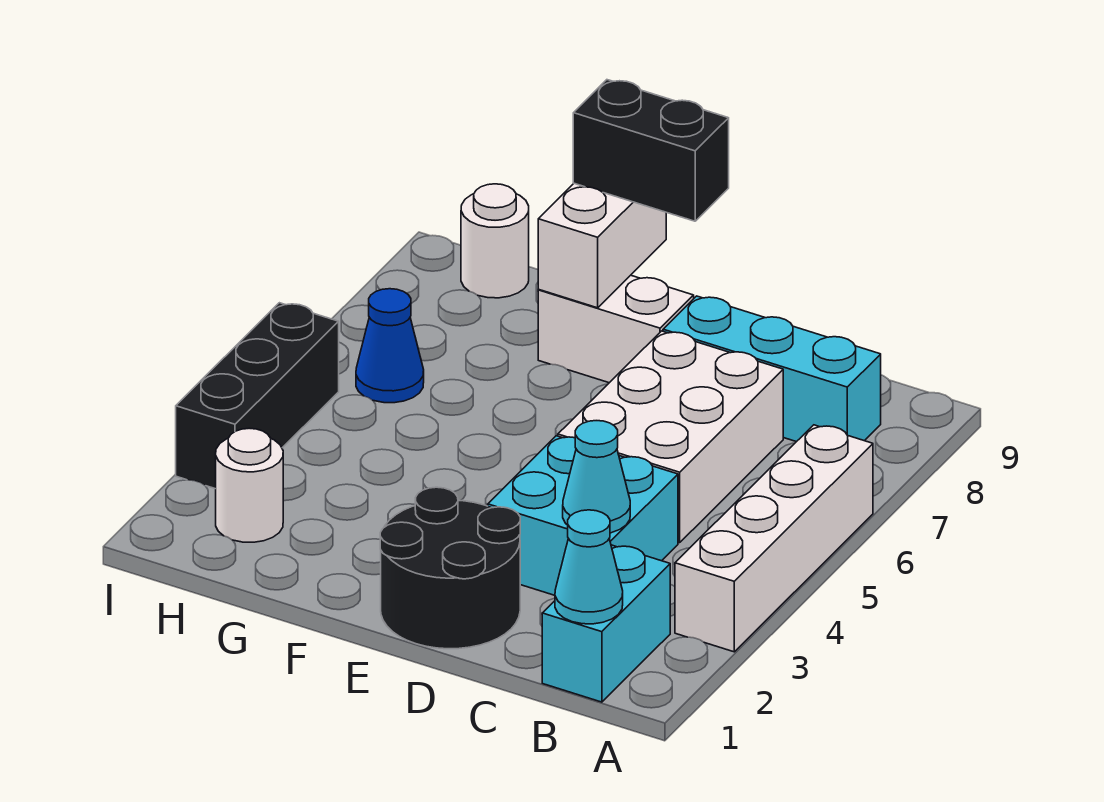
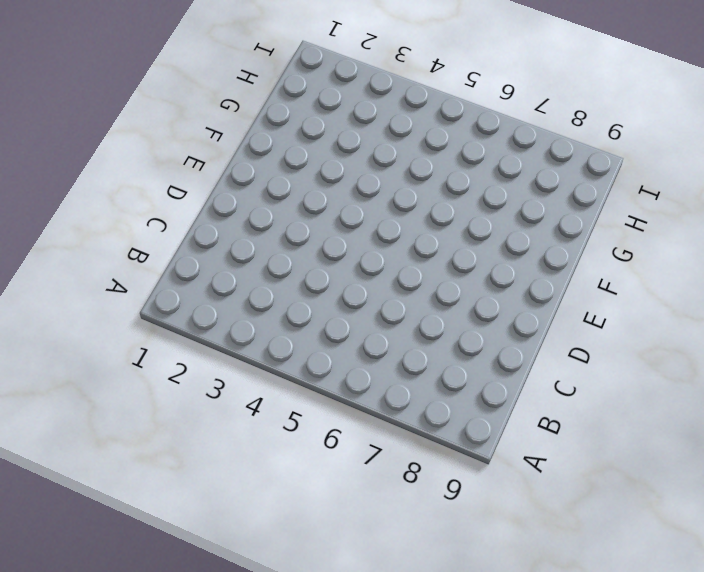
none -> white brick A3:A6 level 1
none -> cyan brick B1:B2 level 1
none -> cyan brick B8:D8 level 1

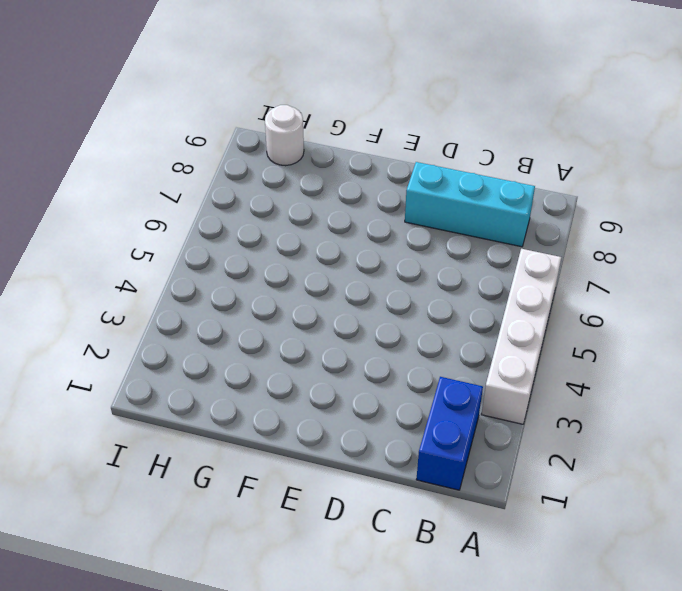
blue brick B1:B2 level 1 -> cyan brick B1:B2 level 1
none -> cyan brick C3:D4 level 1
none -> white brick C5:D7 level 1
none -> black round brick D1:E2 level 1

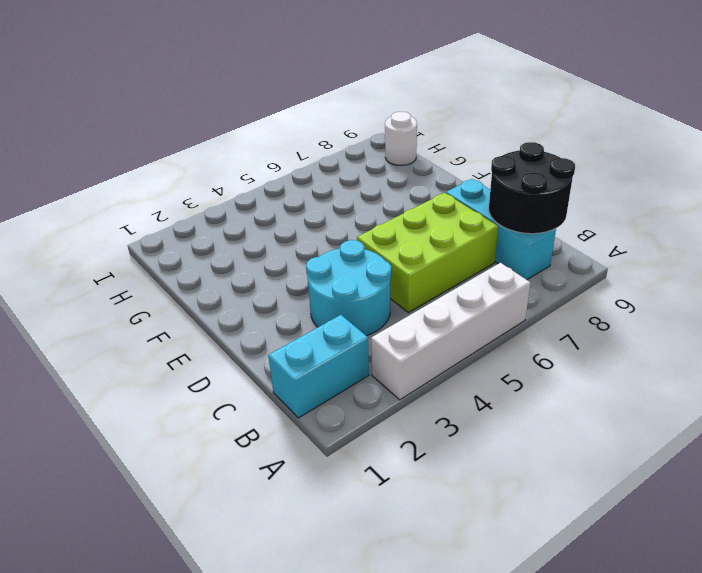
black round brick B8:C9 level 2 -> black round brick D1:E2 level 1
cyan round brick C3:D4 level 1 -> cyan brick C3:D4 level 1
lime brick C5:D7 level 1 -> white brick C5:D7 level 1
none -> white brick E8:F8 level 1
none -> white round brick H2 level 1
none -> blue cone H6 level 1

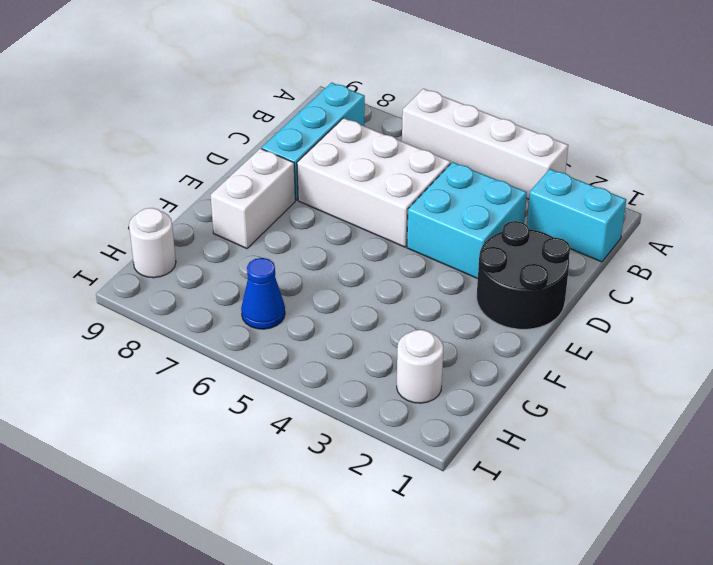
none -> black brick I3:I5 level 1
none -> cyan cone B1 level 2
none -> cyan cone C3 level 2

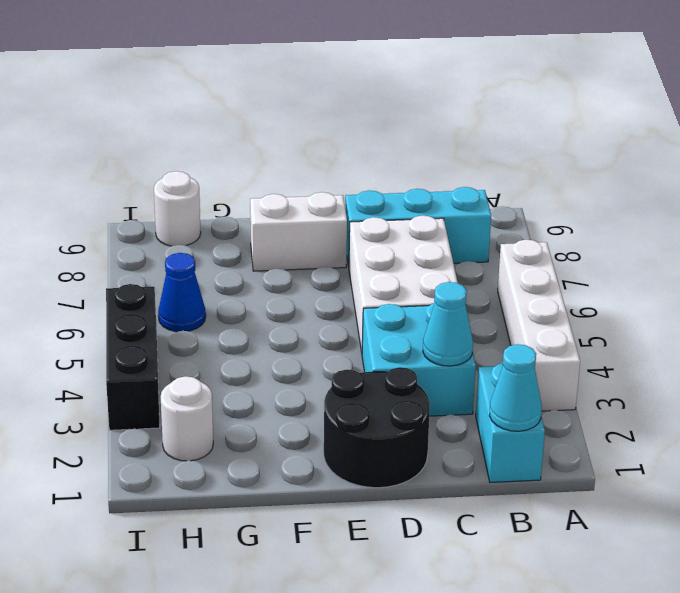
none -> white brick F8:F9 level 2
none -> black brick E9:F9 level 3

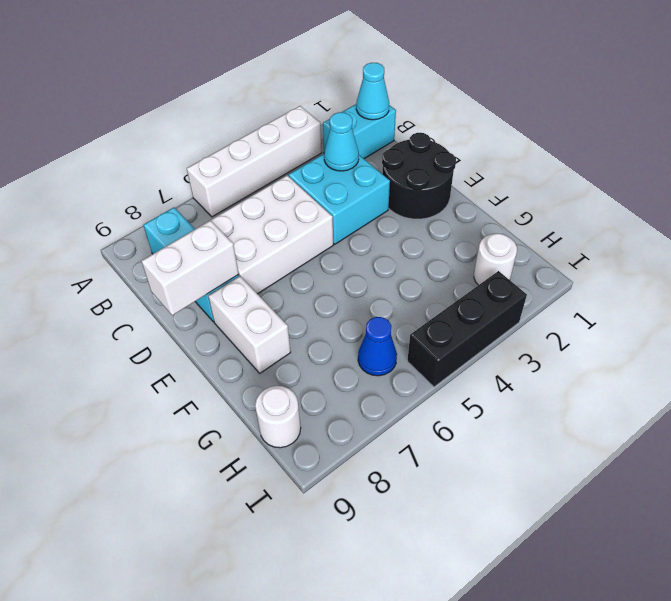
white brick D8:D9 level 2 -> white brick F8:F9 level 2
none -> black brick E9:F9 level 3

